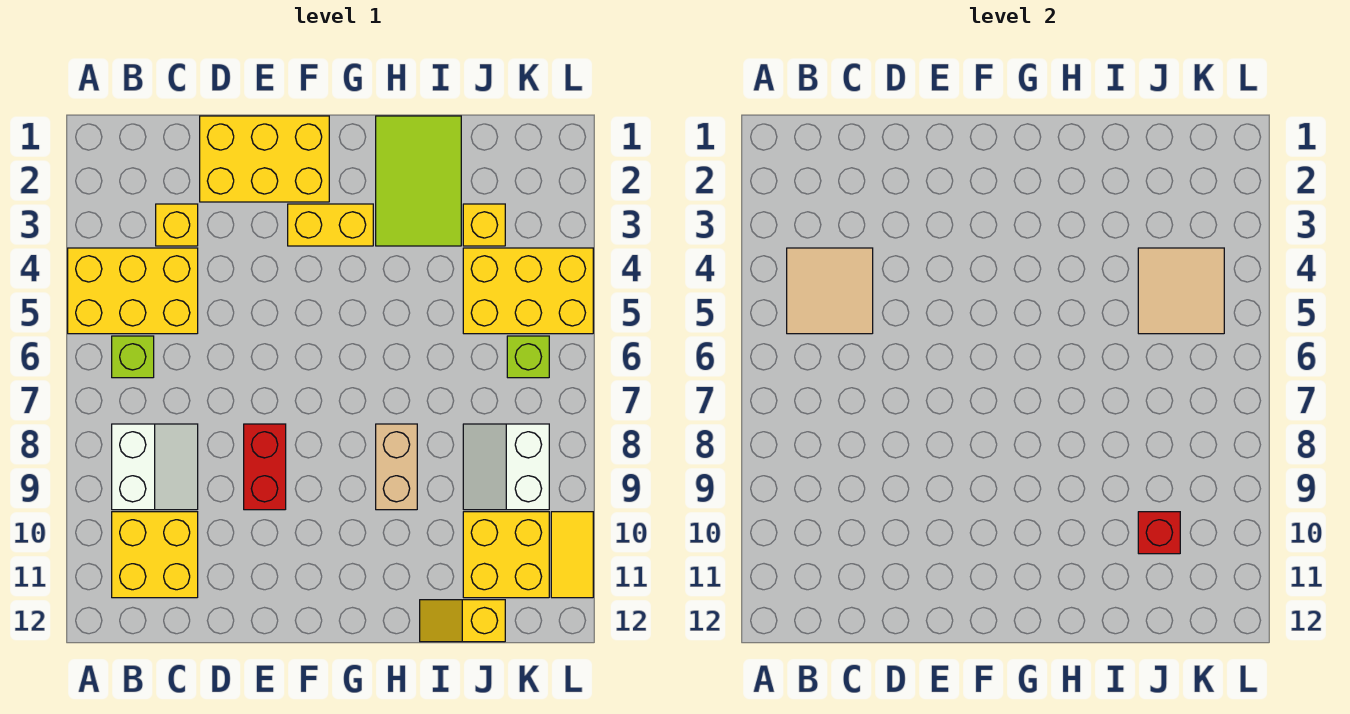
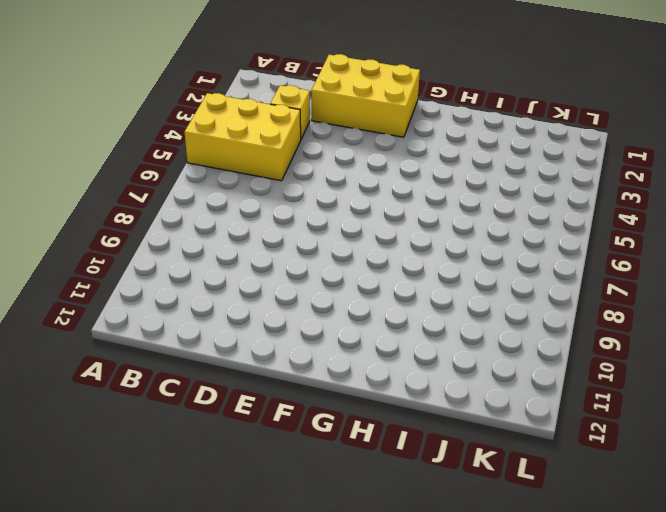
none -> lime brick B6 level 1
none -> white slope B8:C9 level 1 top B
none -> yellow brick B10:C11 level 1

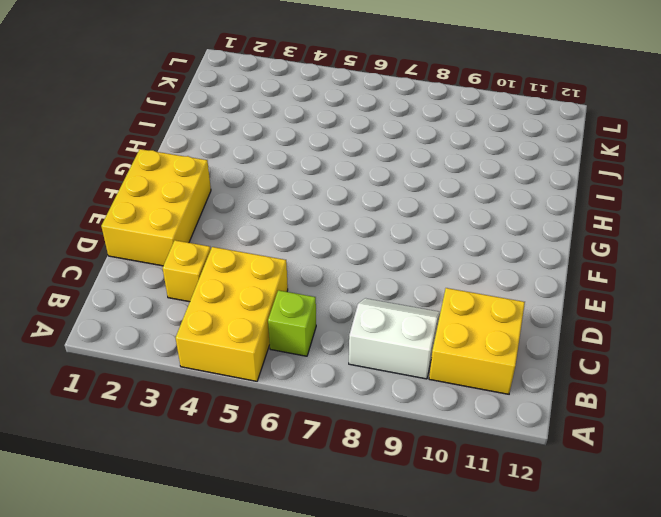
none -> red brick E8:E9 level 1
none -> yellow brick F3:G3 level 1
none -> lime tile H1:I3 level 1

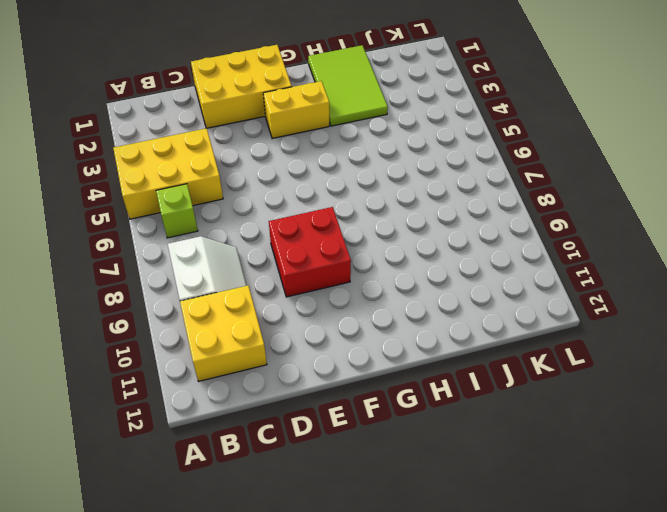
red brick E8:F9 level 1 -> red brick E8:E9 level 1
none -> yellow brick C3 level 1
none -> tan brick H8:H9 level 1
none -> yellow slope I12:J12 level 1 top J

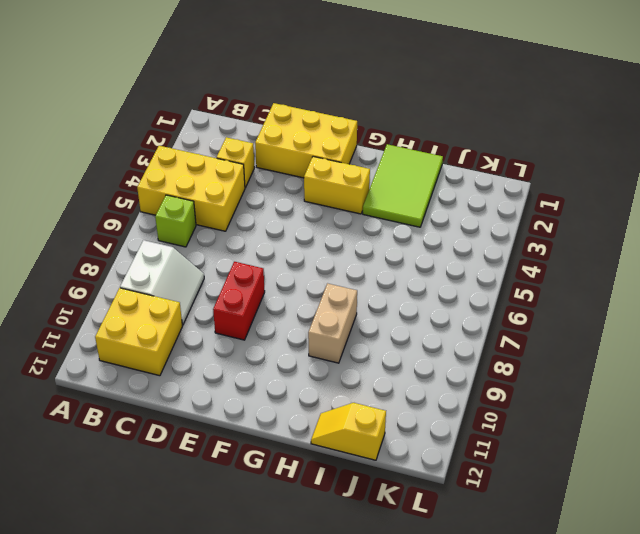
none -> yellow brick J3 level 1
none -> yellow brick J4:L5 level 1
none -> white slope J8:K9 level 1 top K

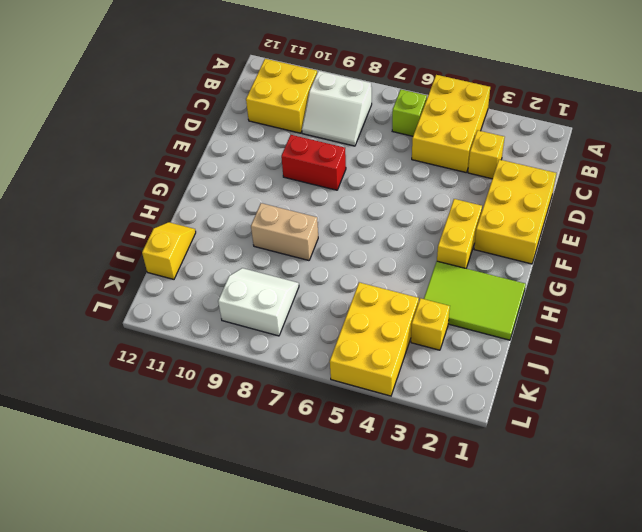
none -> yellow brick J10:K11 level 1
none -> lime brick K6 level 1
none -> yellow tile L10:L11 level 1

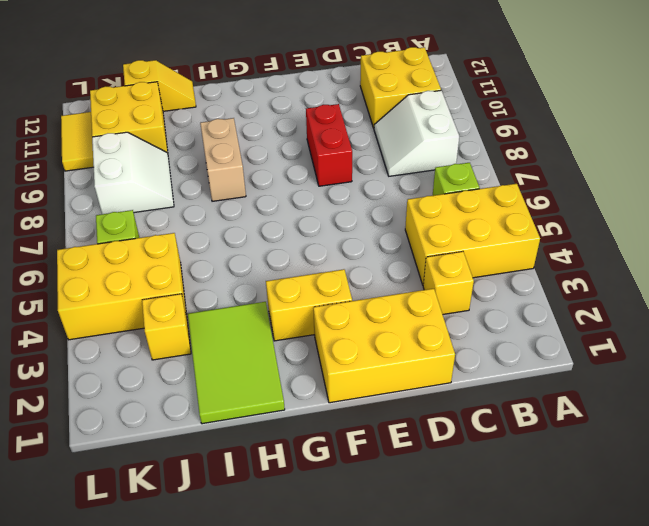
none -> tan tile B4:C5 level 2
none -> tan tile J4:K5 level 2
none -> red brick J10 level 2

